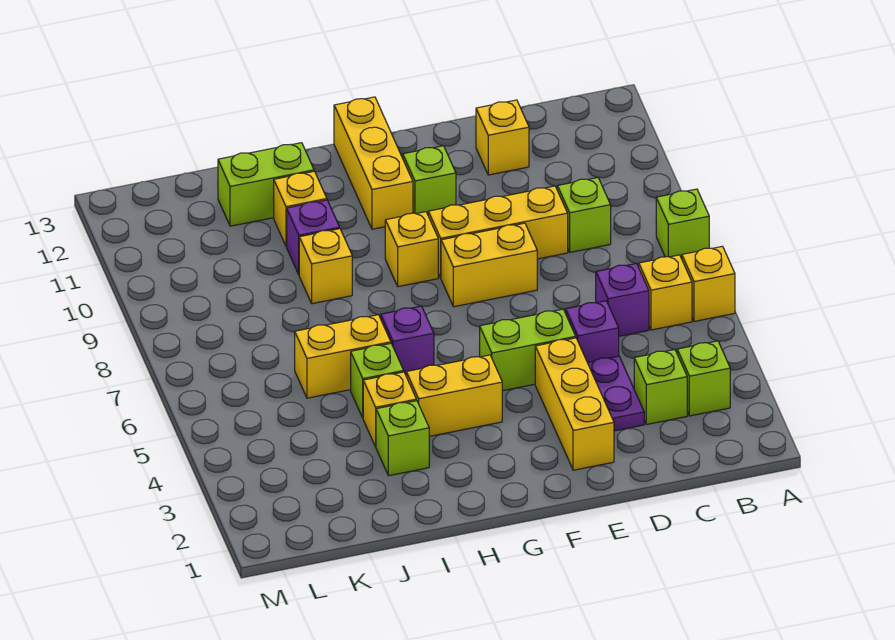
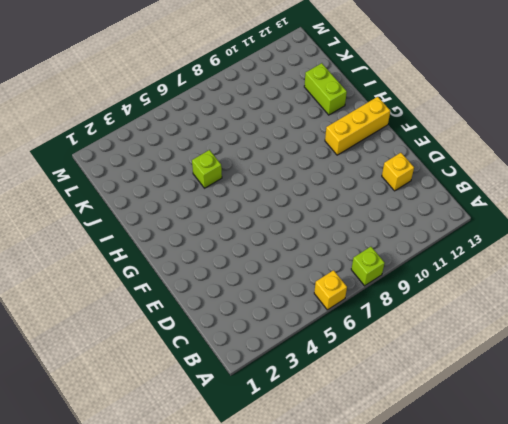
none -> lime brick B3 level 1
none -> yellow brick B6 level 1
none -> lime brick C3 level 1

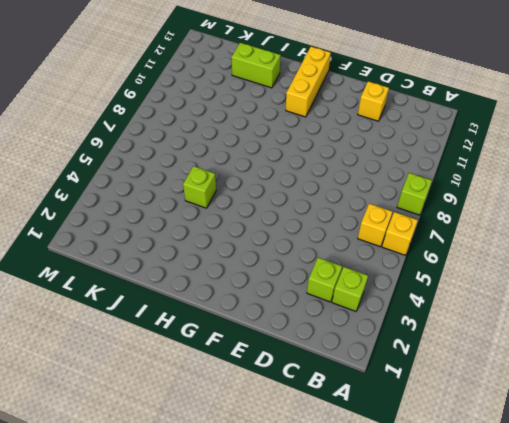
none -> purple brick C6 level 1
none -> lime brick C9 level 1
none -> purple plate D3:D4 level 1

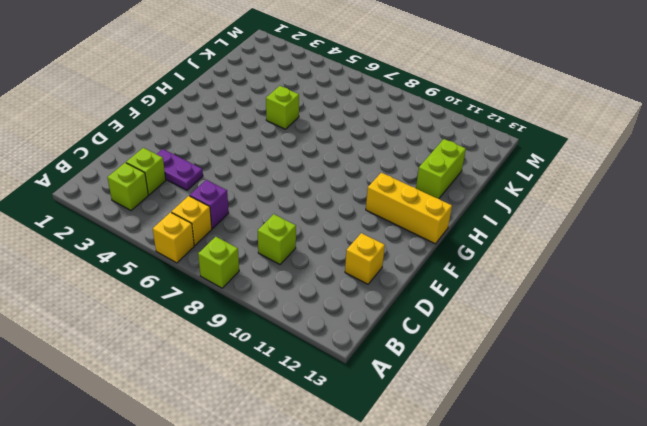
none -> purple brick D5 level 1
none -> yellow brick D9:F9 level 1
none -> yellow brick E2:E4 level 1

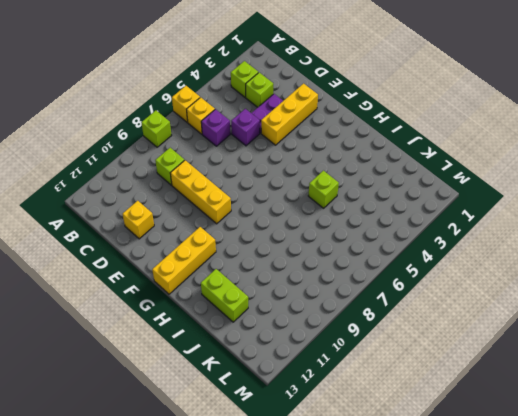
none -> lime brick E5:F5 level 1
none -> yellow brick E8:F8 level 1
none -> lime brick F11 level 1

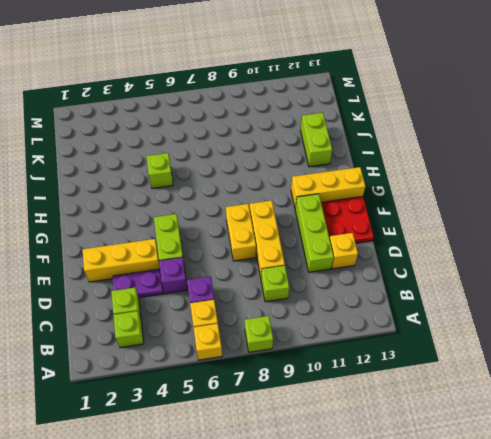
lime brick D11:F11 level 1 -> lime brick F11 level 1
red plate E12:F13 level 1 -> none
none -> yellow brick G4:H4 level 1
none -> yellow brick G9 level 1
none -> purple brick H6 level 1

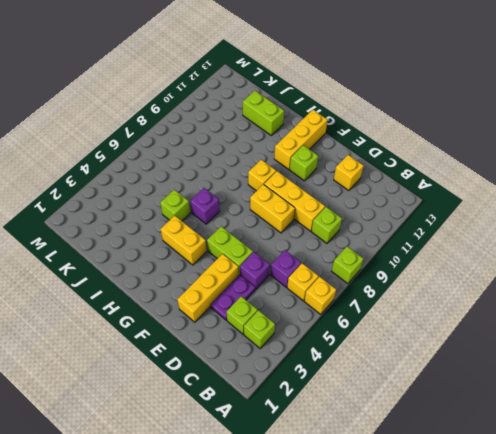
none -> lime brick I3 level 1
none -> yellow brick I4 level 1
none -> yellow brick I6:J6 level 1

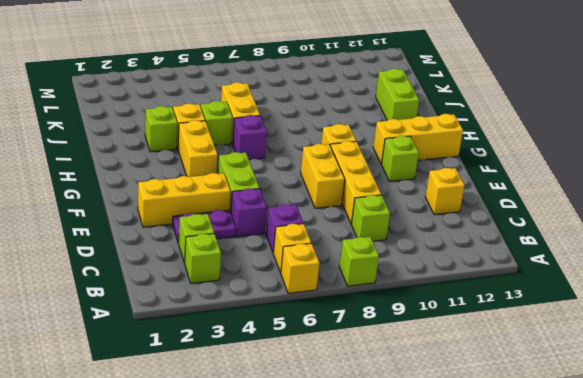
none -> yellow brick I9 level 1
none -> purple brick I10 level 1
none -> yellow brick I11 level 1

